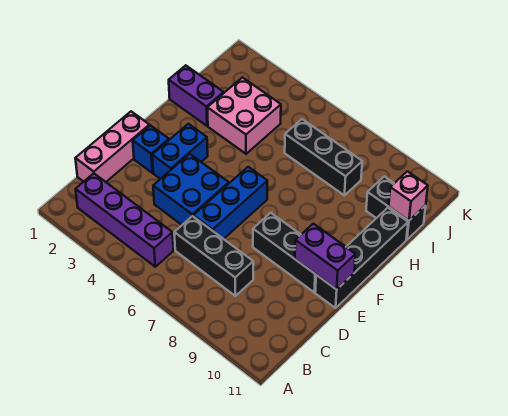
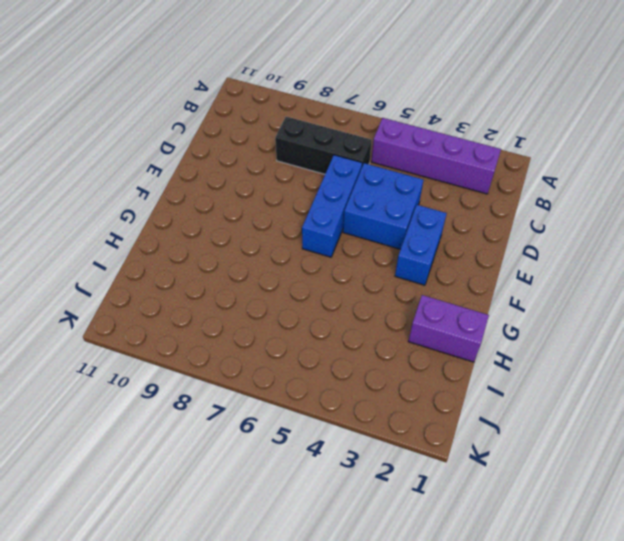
none -> pink brick C1:E1 level 1
none -> blue brick E2 level 1
none -> black brick E8:E10 level 1

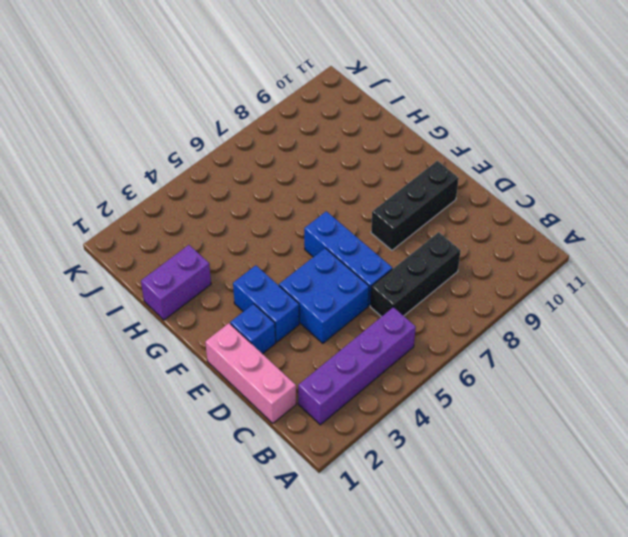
none -> black brick E11:H11 level 1
none -> pink brick H3:I4 level 1
none -> black brick I6:I8 level 1

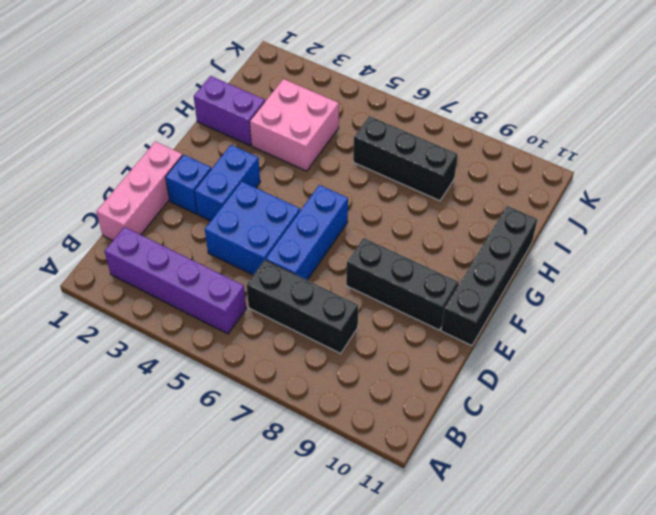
none -> black brick I10:I11 level 1
none -> purple brick E10:E11 level 2
none -> pink brick I11 level 2

